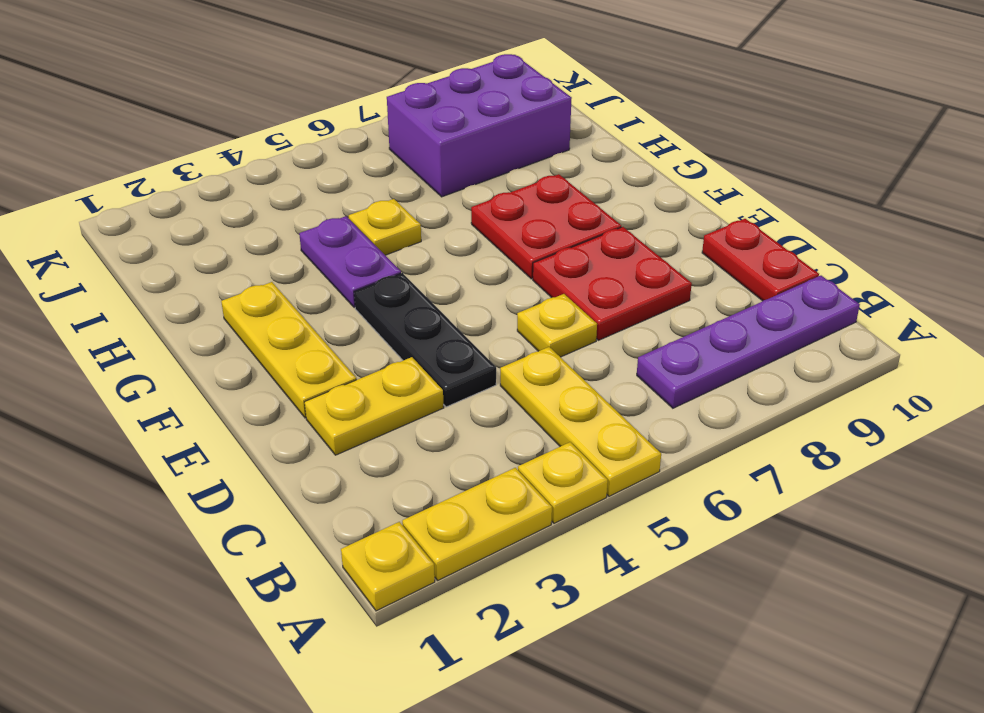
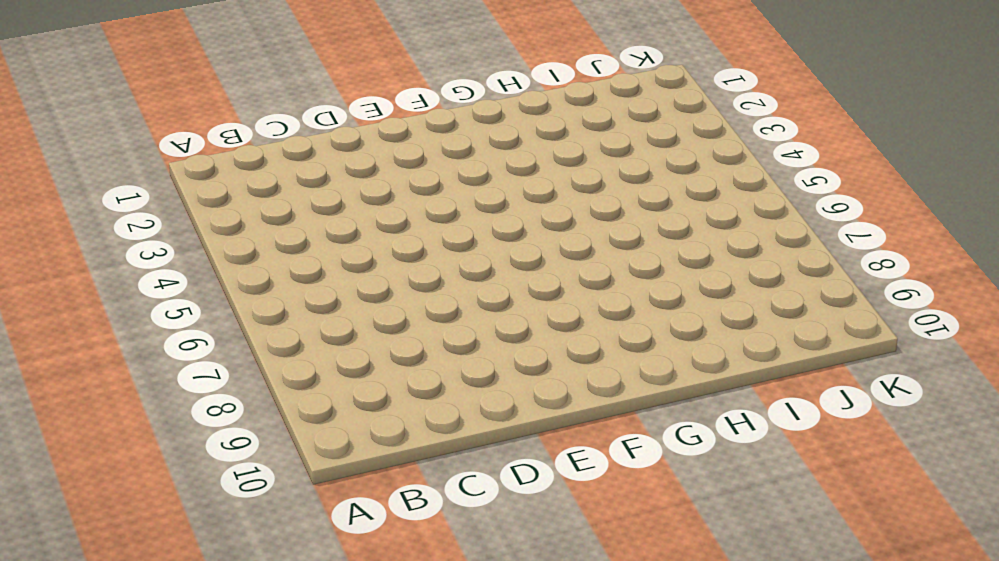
none -> yellow plate A1 level 1
none -> yellow plate A2:A3 level 1
none -> yellow plate A4 level 1

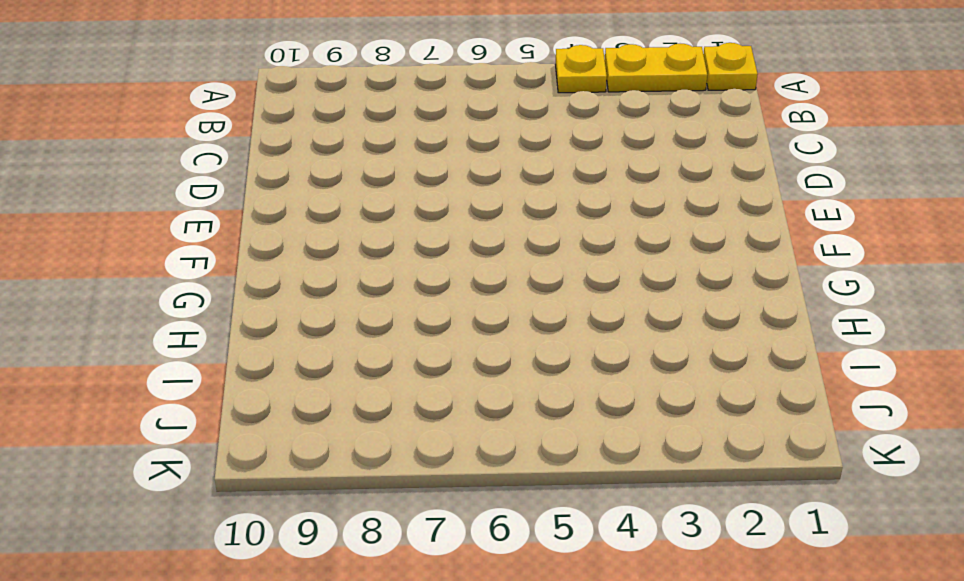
none -> yellow plate A5:C5 level 1
none -> purple plate B7:B10 level 1
none -> red plate C10:D10 level 1

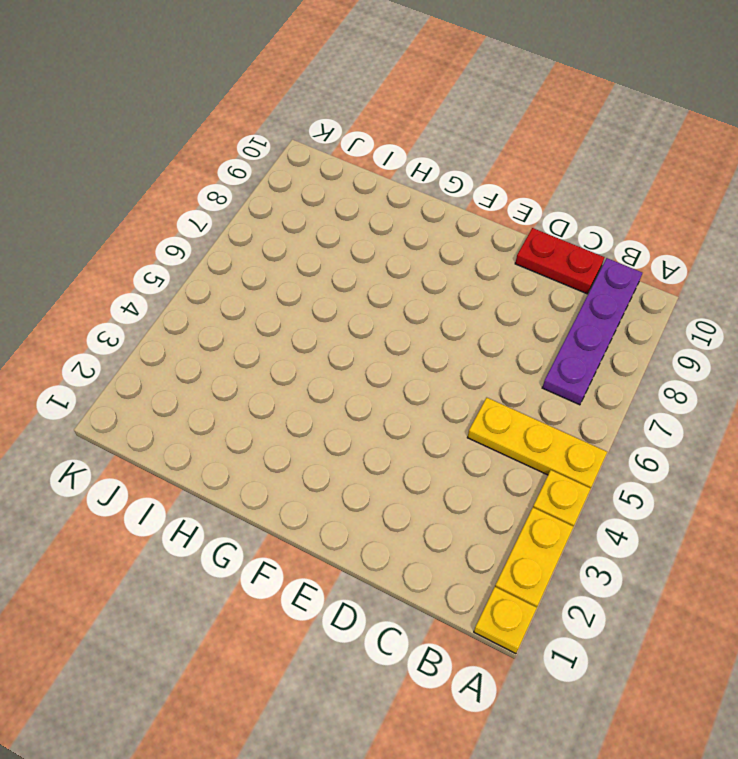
none -> yellow plate D2:D3 level 1
none -> black plate D4:F4 level 1
none -> yellow plate D6 level 1

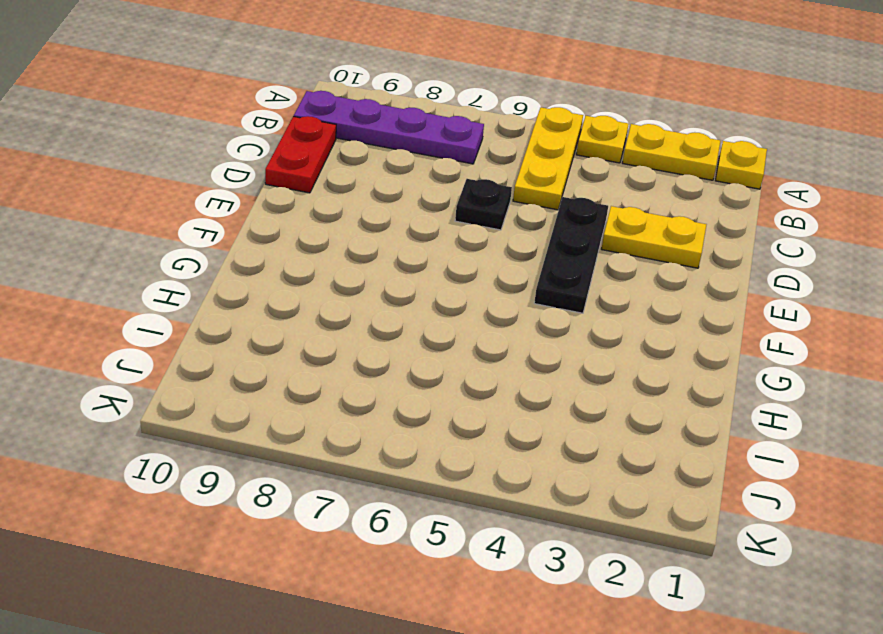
black plate D6 level 1 -> yellow plate D6 level 1
none -> red plate D7:E8 level 1
none -> yellow plate E2:G2 level 1
none -> red plate F7:G8 level 1

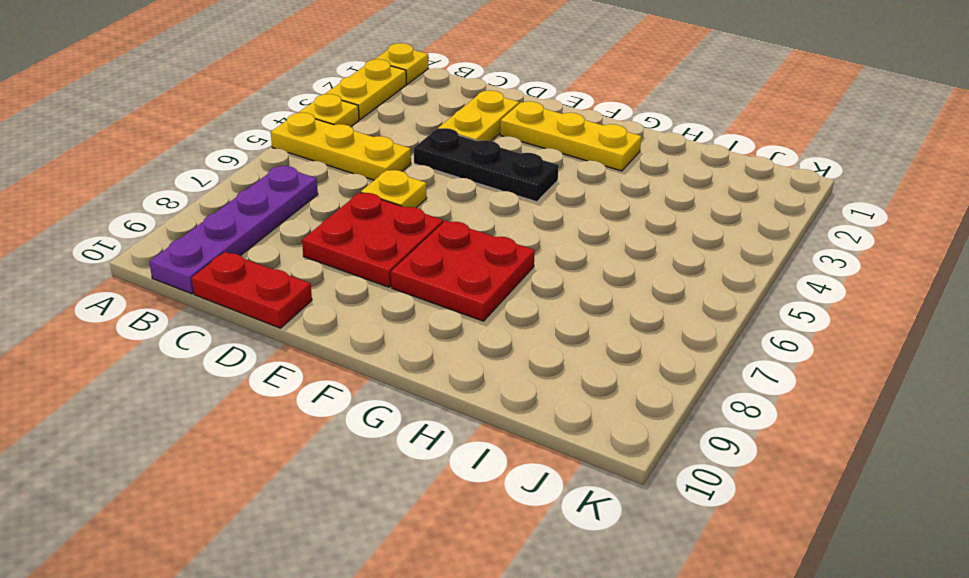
none -> purple plate G4:H4 level 1
none -> yellow plate H5 level 1
none -> purple brick I7:J9 level 1

